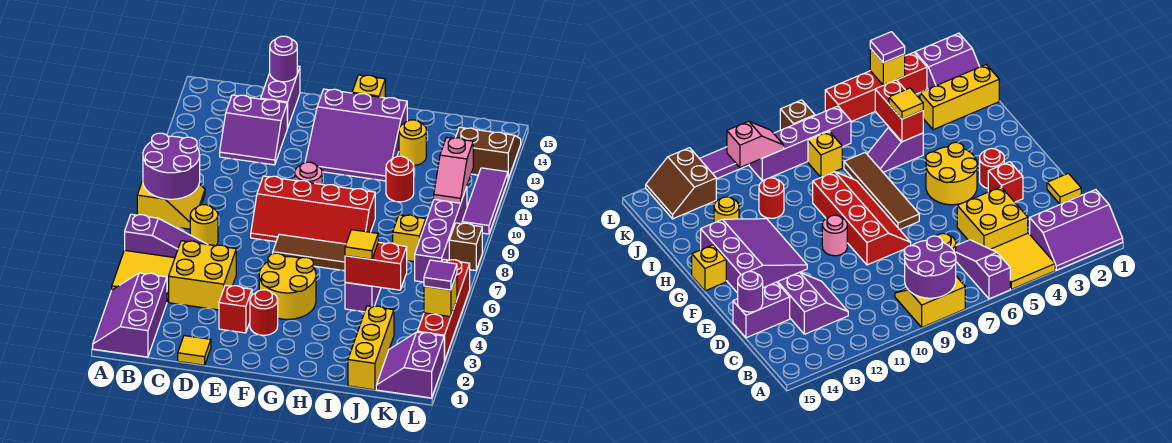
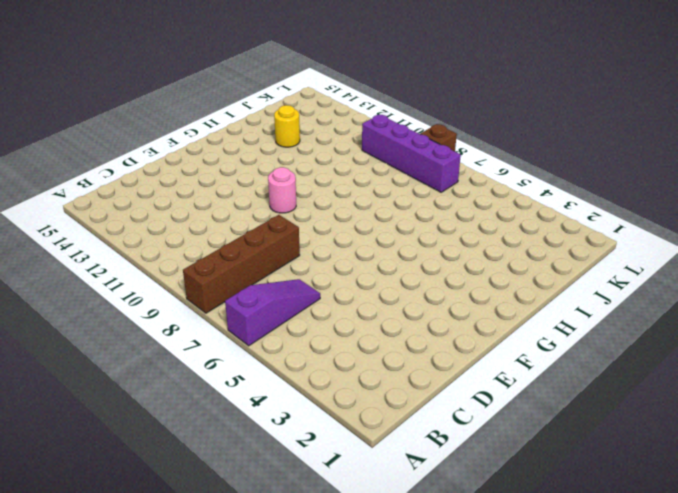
brown brick A8:D8 level 1 -> yellow slope A8:B9 level 1 top A
none -> purple slope A1:B3 level 1 top B
none -> yellow tile A4:B5 level 1
none -> yellow brick C4:D5 level 1
none -> yellow round brick C7 level 1

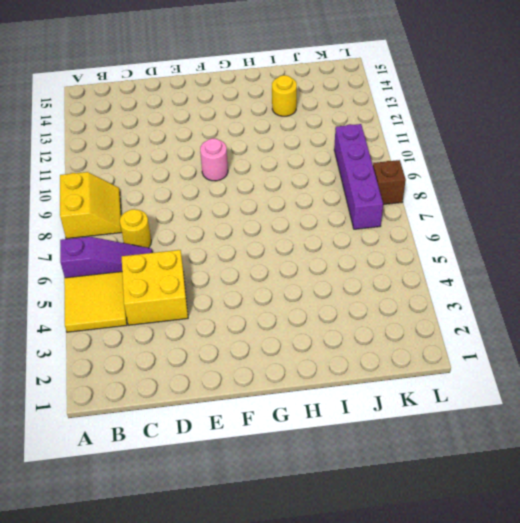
none -> purple slope A1:B3 level 1 top B
none -> purple slope C12:D13 level 1 top 13
none -> yellow tile D1 level 1
none -> purple brick D14:D15 level 1

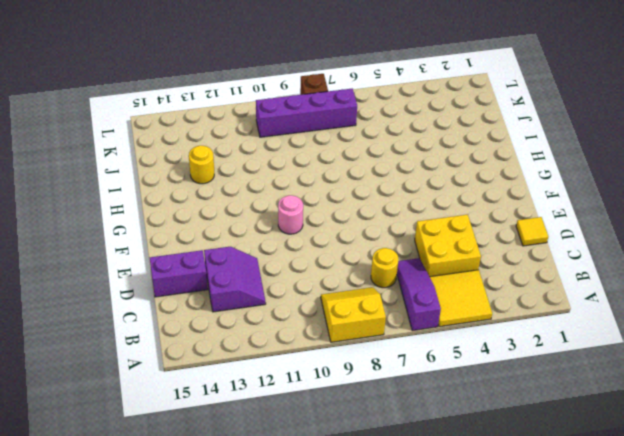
none -> purple slope A1:B3 level 1 top B
none -> red brick E3 level 1
none -> red slope E8:H9 level 1 top 9
none -> red round brick F3 level 1

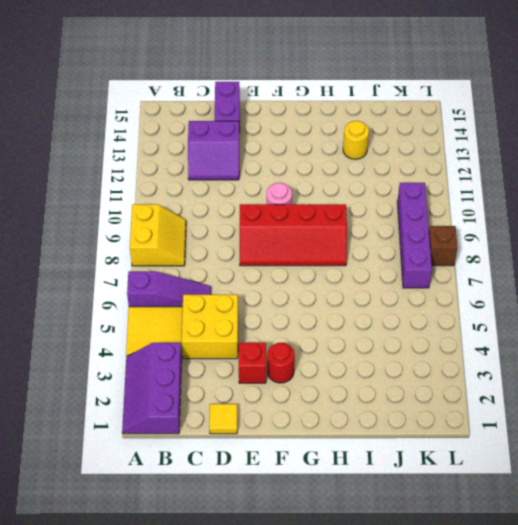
none -> yellow round brick C7 level 1
none -> yellow round brick F4:G5 level 1
none -> brown tile F7:I7 level 1
none -> purple slope F12:H14 level 1 top 14

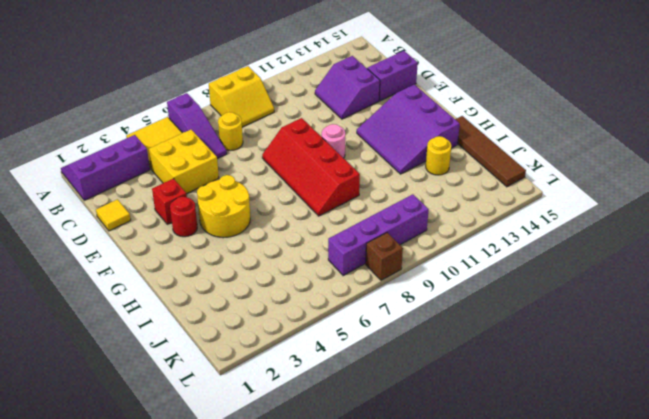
brown tile H15:K15 level 1 -> brown tile F7:I7 level 1
none -> yellow brick G15 level 1
none -> purple slope I5:I6 level 1 top 5
none -> red round brick I11 level 1
none -> yellow brick J1:J3 level 1

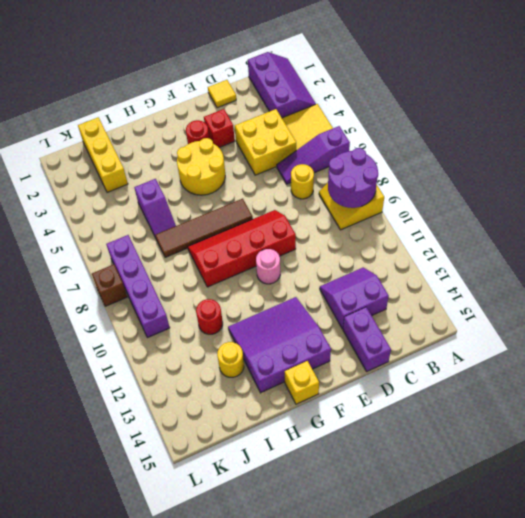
none -> yellow brick J8 level 1
none -> purple slope K1:L2 level 1 top L
none -> brown slope K13:L14 level 1 top 13
none -> red brick L3:L6 level 1

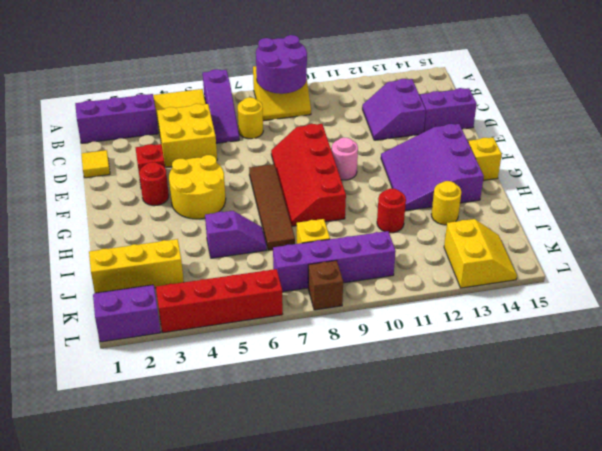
yellow slope K13:L14 level 1 top 13 -> brown slope K13:L14 level 1 top 13
none -> purple tile L10:L12 level 1
none -> purple round brick D15 level 2
none -> red brick I5:J5 level 2
none -> pink slope K10:K11 level 2 top 11

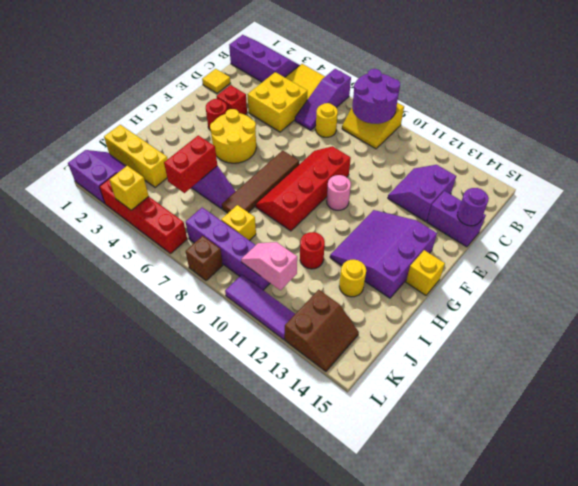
none -> yellow tile I5 level 3
none -> purple tile L4 level 3

